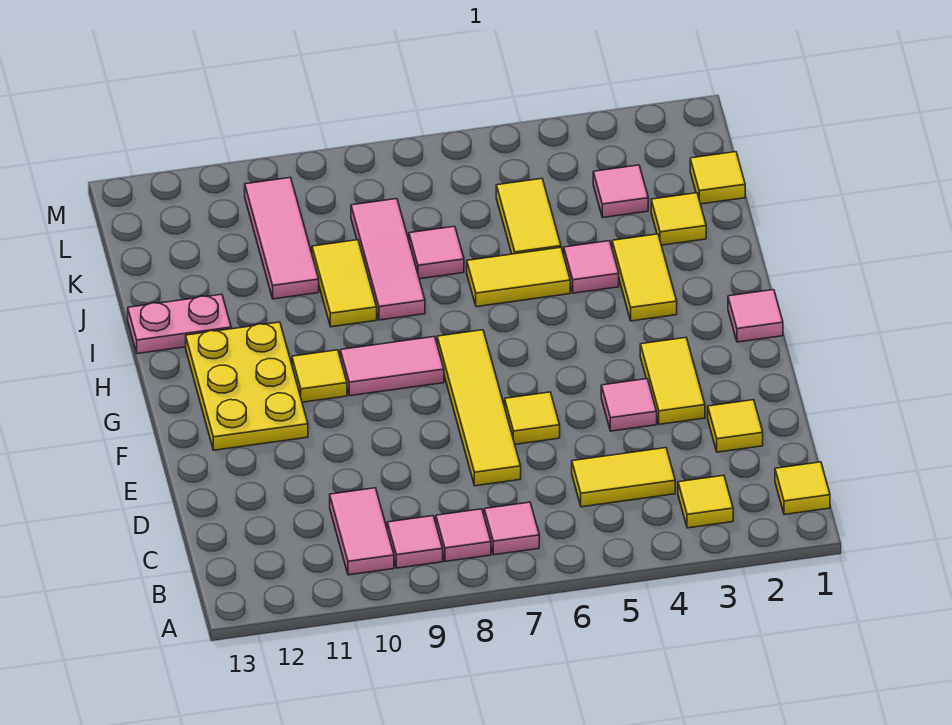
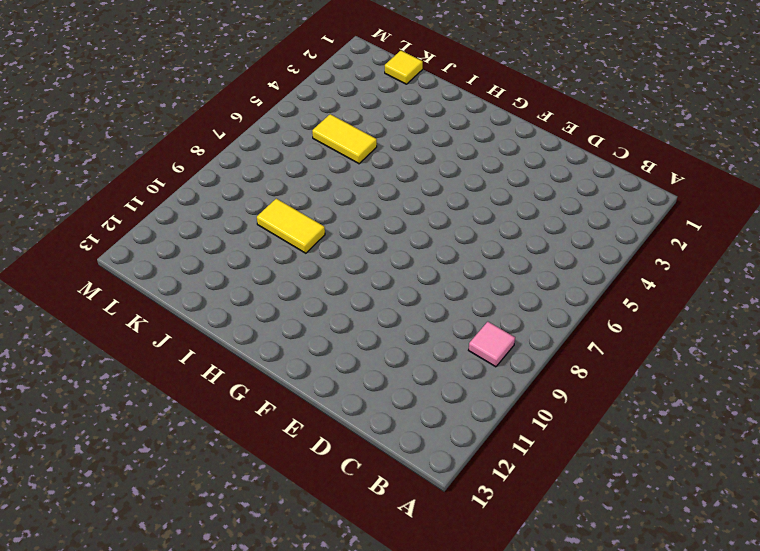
none -> yellow tile B1 level 1
none -> yellow tile B3 level 1
none -> pink tile B7 level 1

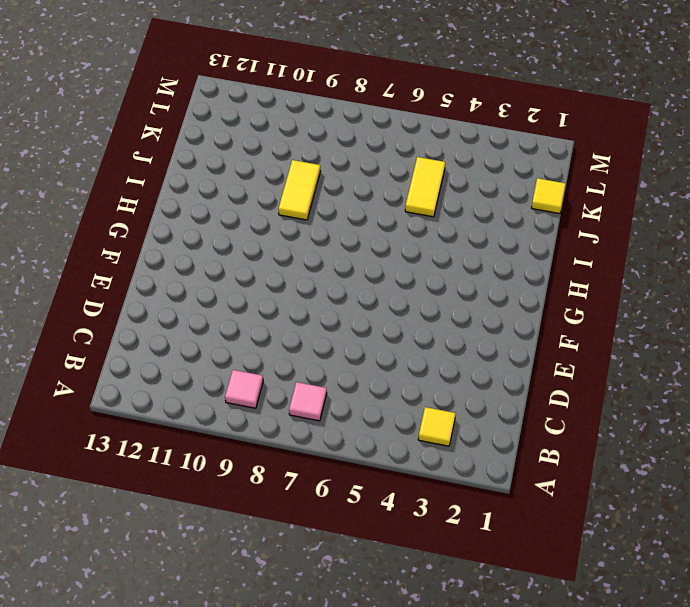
none -> yellow tile B1 level 1
none -> pink tile B8 level 1
none -> pink tile B10:C10 level 1

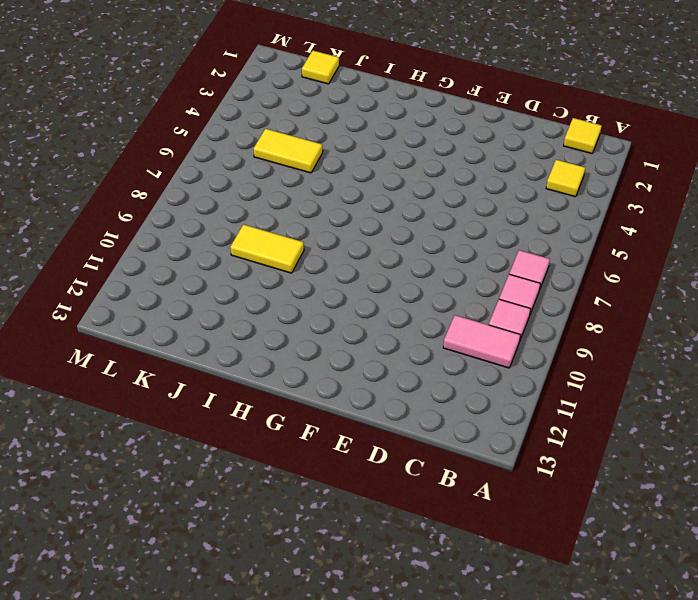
none -> yellow tile C4:C5 level 1
none -> yellow tile D2 level 1
none -> yellow tile D7:G7 level 1

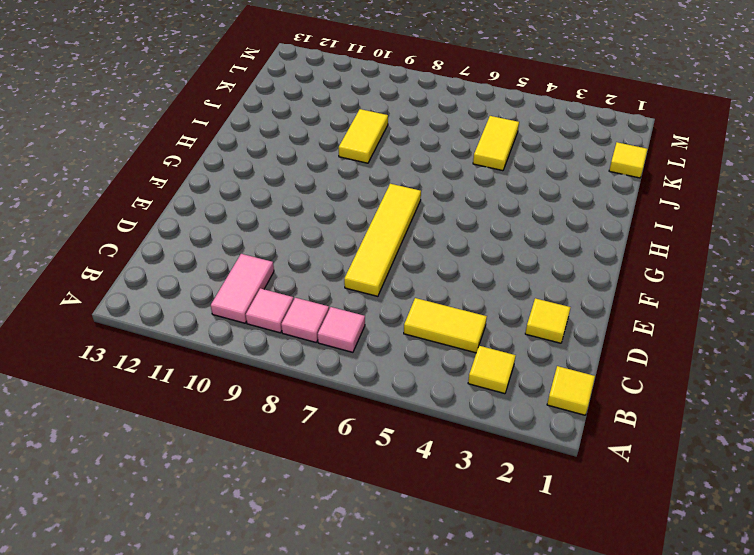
none -> yellow tile E3:F3 level 1
none -> pink tile E4 level 1
none -> yellow tile E6 level 1

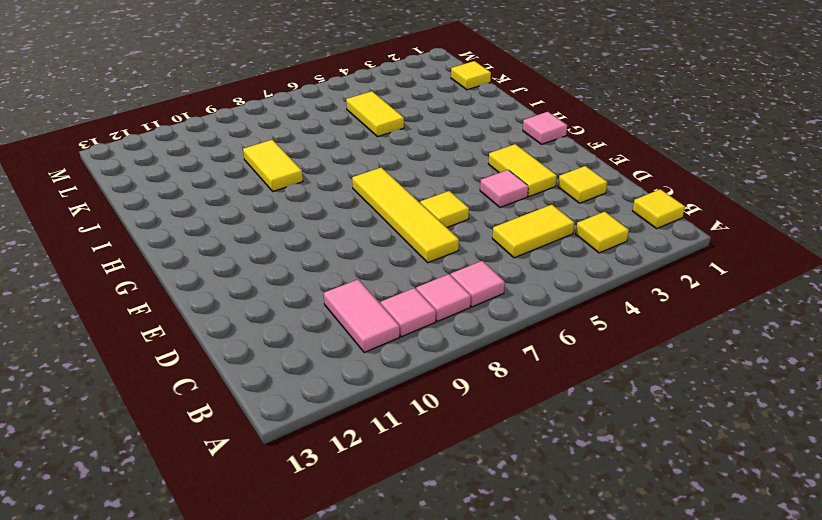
none -> yellow plate F11:H12 level 1
none -> pink tile G8:G9 level 1
none -> yellow tile G10 level 1

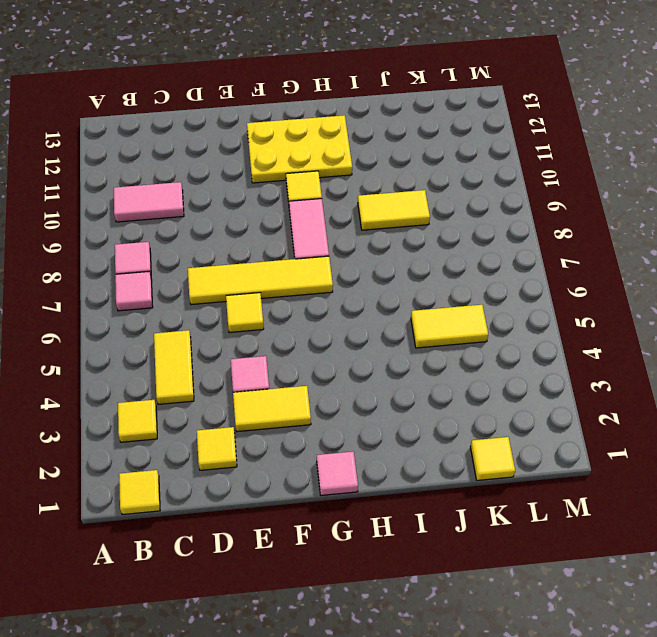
none -> pink tile B9 level 1
none -> yellow tile H3:I3 level 1
none -> pink tile I4 level 1

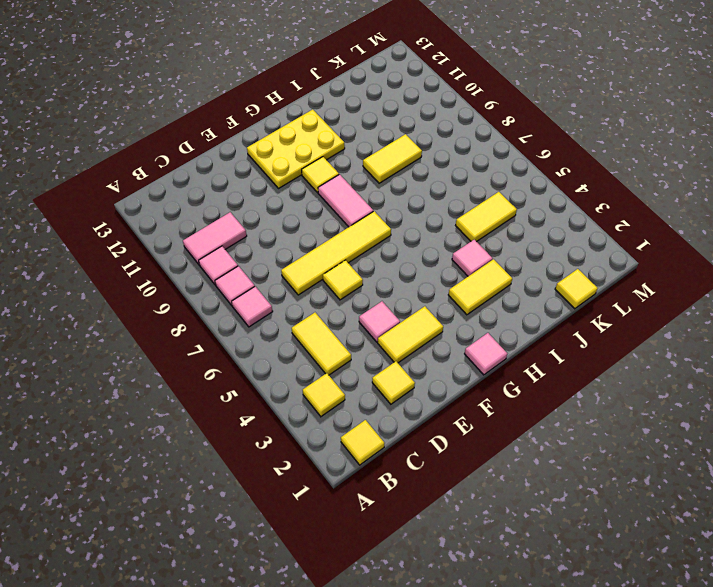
none -> yellow tile I5:I6 level 1
none -> pink tile I8:K8 level 1
none -> pink plate I12:I13 level 1

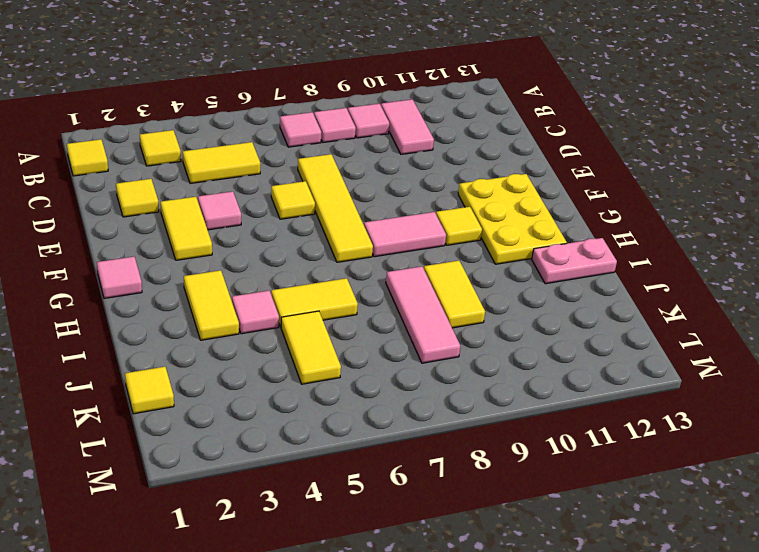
none -> yellow tile J2 level 1
none -> pink tile J7 level 1
none -> pink tile J10:L10 level 1

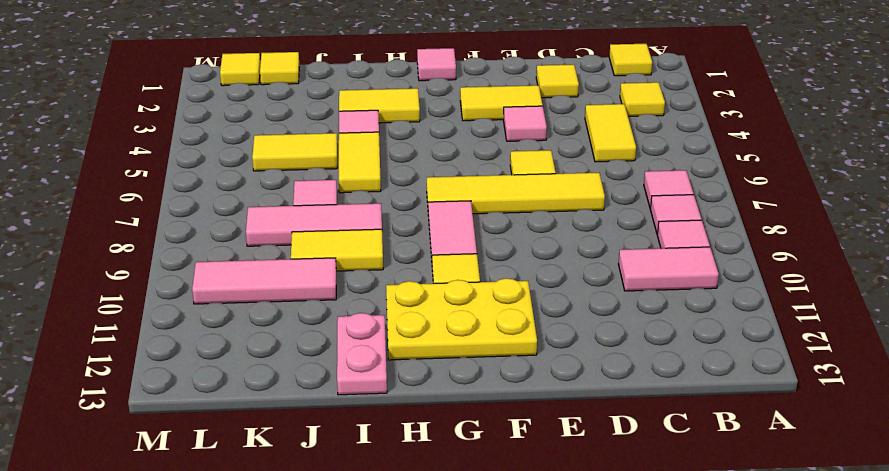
yellow tile L1 level 1 -> yellow tile J2 level 1
none -> pink tile K3 level 1

